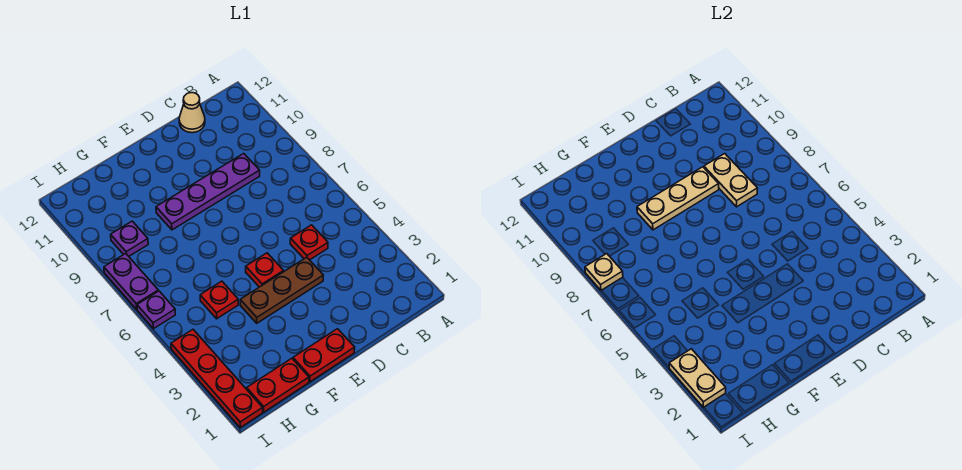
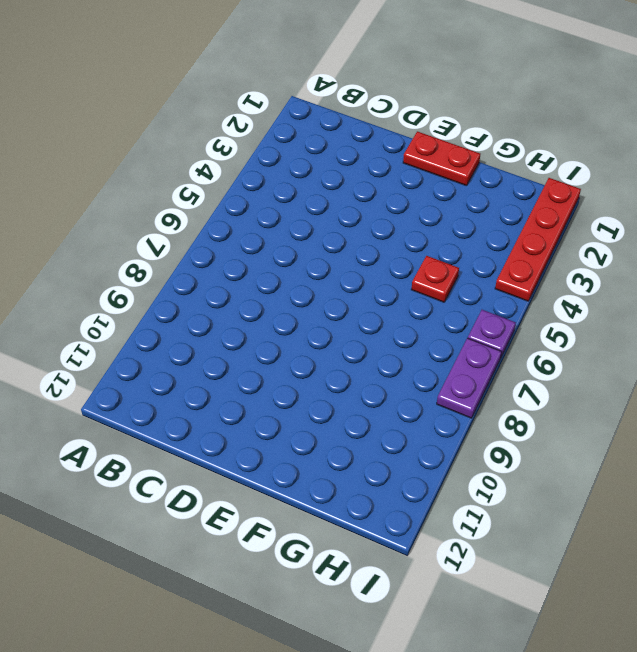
none -> red plate C5 level 1
none -> purple plate C9:F9 level 1
none -> tan cone C12 level 1

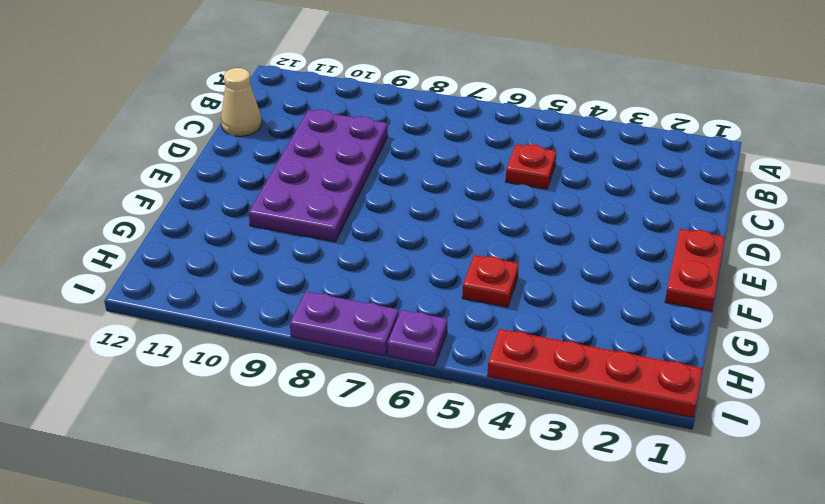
purple plate C9:F10 level 1 -> purple plate C9:F9 level 1
none -> brown plate D4:F4 level 1
none -> red plate E5 level 1
none -> red plate G1:H1 level 1

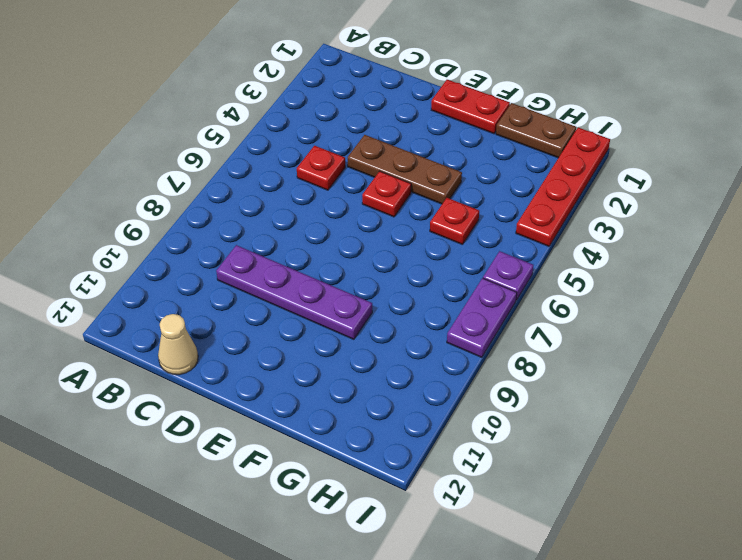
brown plate G1:H1 level 1 -> red plate G1:H1 level 1
none -> purple plate H9 level 1
none -> tan plate C8:C9 level 2
none -> tan plate D9:F9 level 2

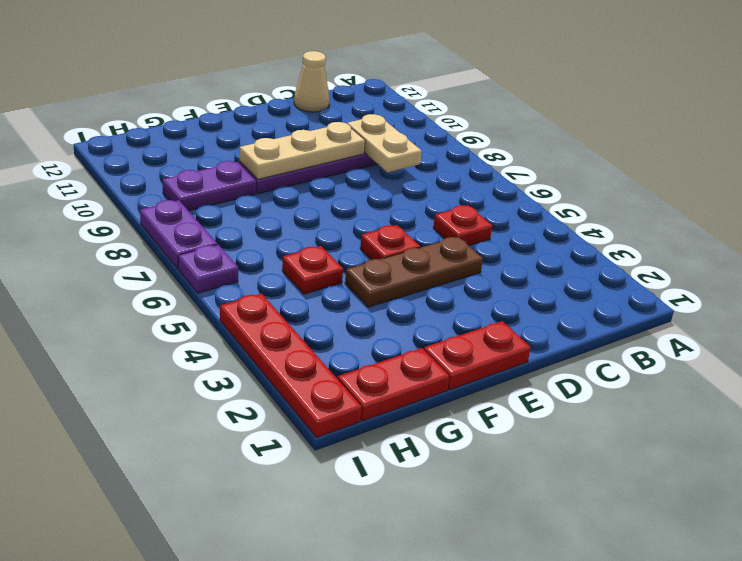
purple plate G9:H9 level 1 -> purple plate H9 level 1
none -> tan plate I2:I3 level 2
none -> tan plate I8 level 2

